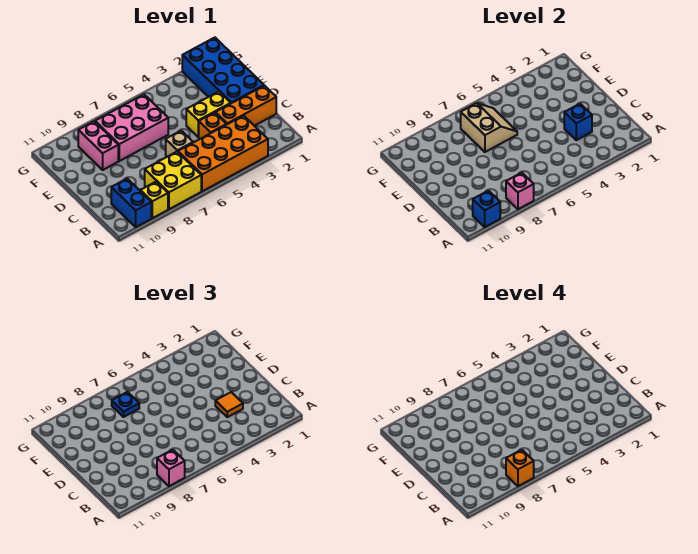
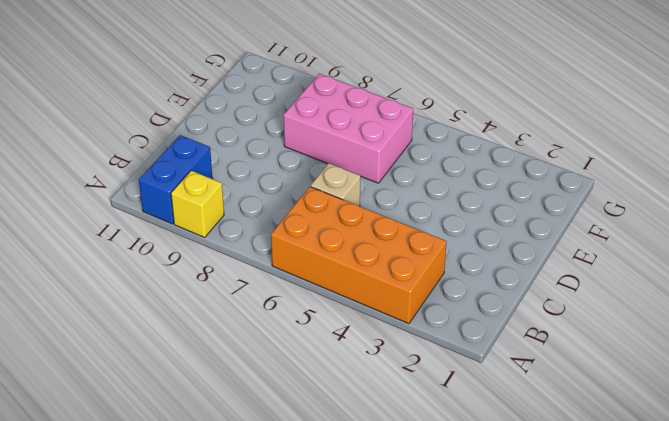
none -> yellow brick A7:B8 level 1
none -> orange brick C1:C3 level 1
none -> orange brick C4 level 1

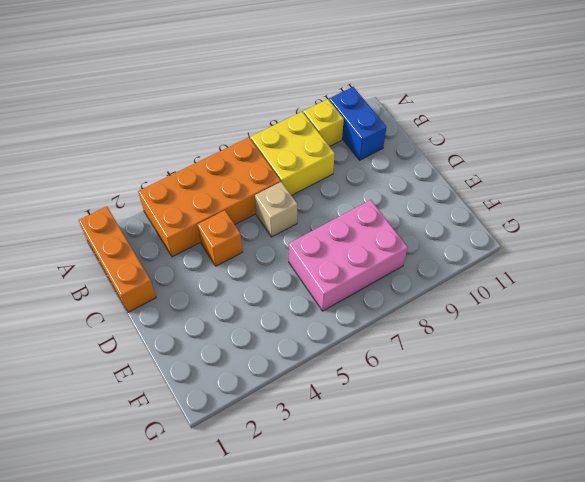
orange brick A1:C1 level 1 -> orange brick C1:C3 level 1
none -> blue brick D1:G2 level 1
none -> yellow brick D3:D4 level 1
none -> pink brick E9:F9 level 1

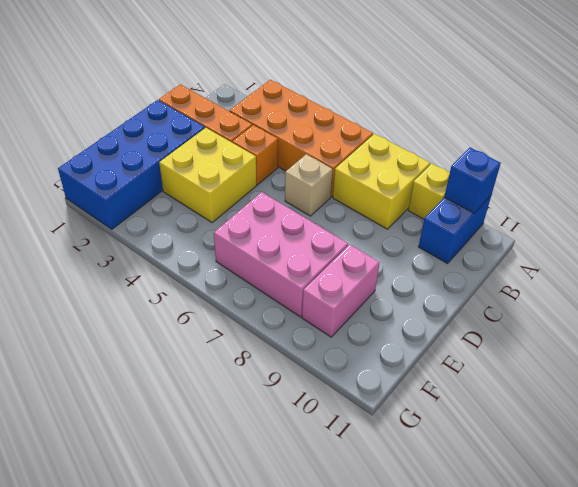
yellow brick D3:E4 level 1 -> yellow brick D3:D4 level 1
none -> pink brick A8 level 2
none -> blue brick C3 level 2
none -> tan slope E6:F7 level 2 top 7

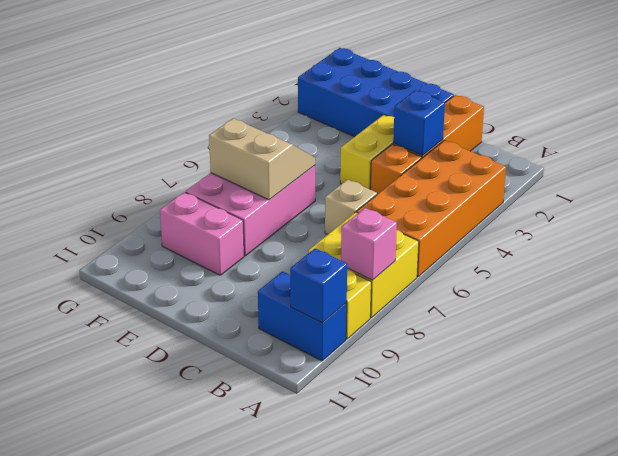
none -> pink brick A8 level 3
none -> orange tile C3 level 3
none -> blue plate F7 level 3

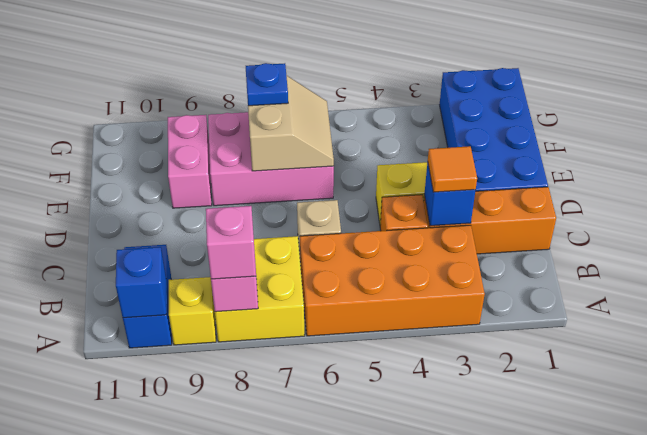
none -> orange brick A8 level 4

